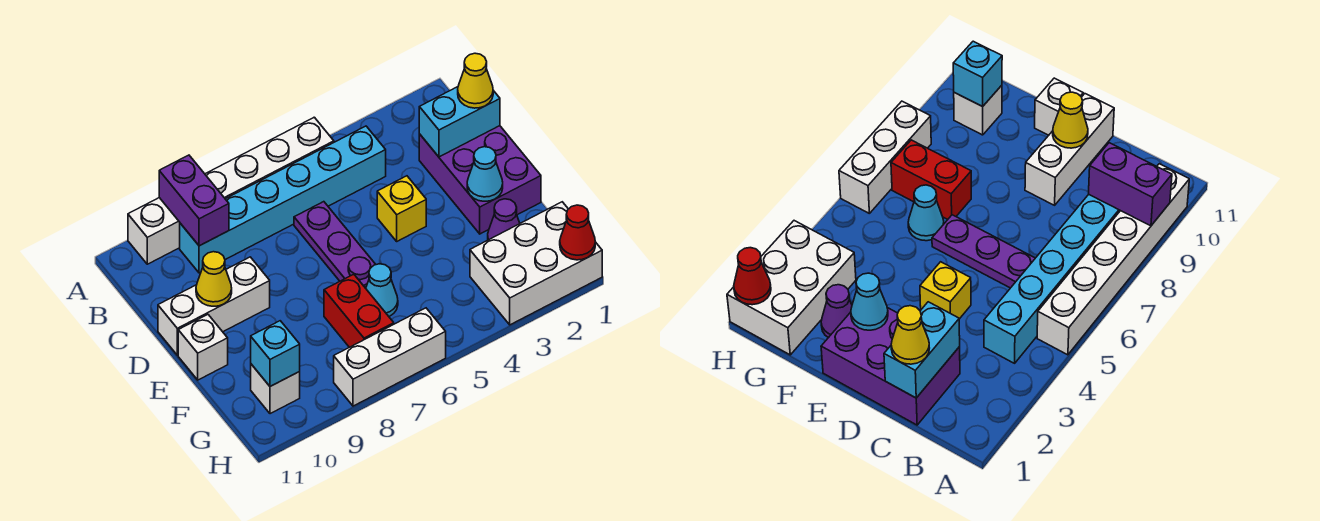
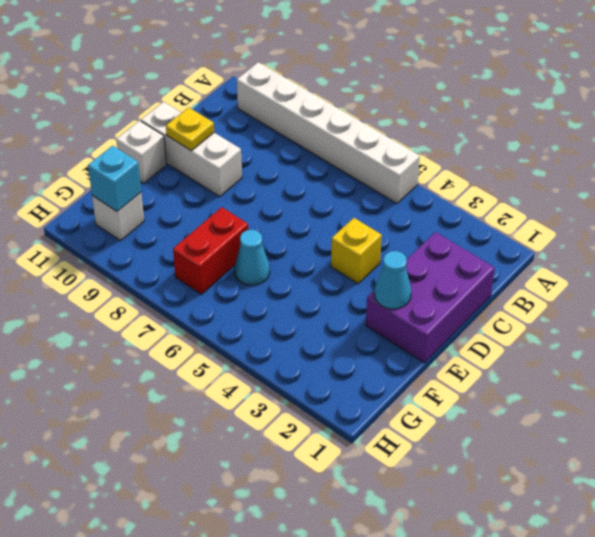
yellow plate D10 level 2 -> yellow cone D10 level 2
none -> cyan brick B4:B9 level 1
none -> purple plate C6:E6 level 1
none -> purple cone F2 level 1

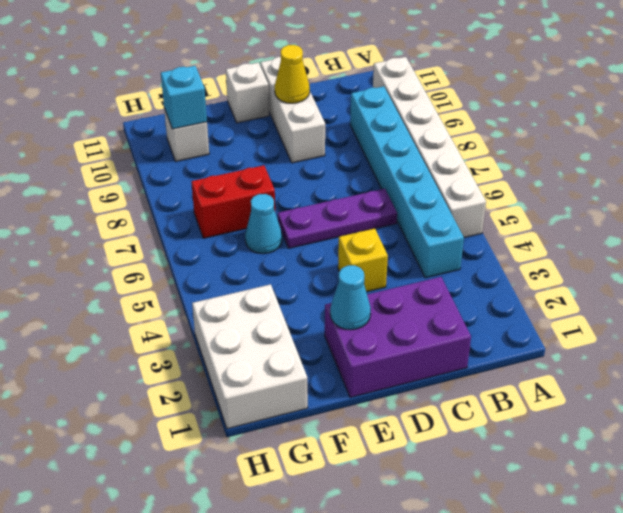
none -> purple cone F2 level 1
none -> white brick H6:H8 level 1
none -> purple brick A9:B9 level 2

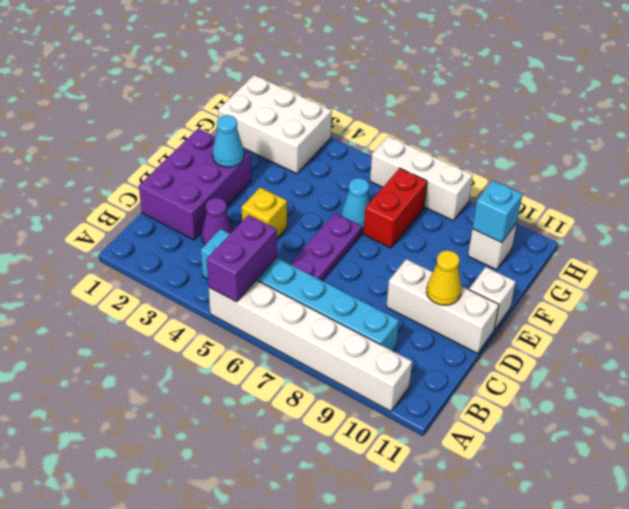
purple brick A5:B5 level 2 -> purple brick A9:B9 level 2
purple cone C3 level 1 -> purple cone F2 level 1
none -> cyan brick C1:C2 level 2
none -> red cone H1 level 2
none -> yellow cone C1 level 3

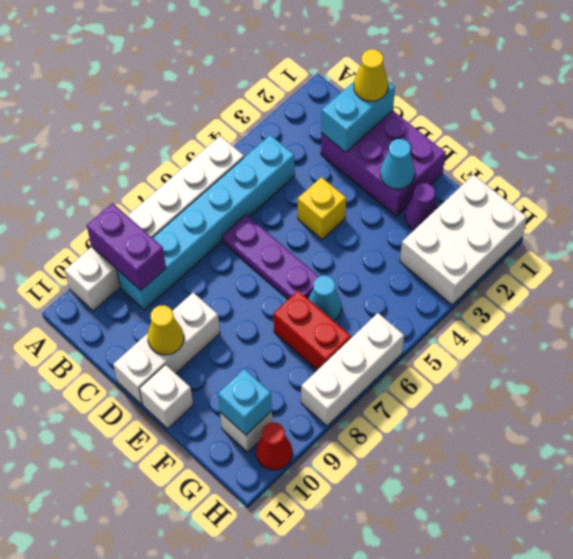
red cone H10 level 1 -> red cone H1 level 2

